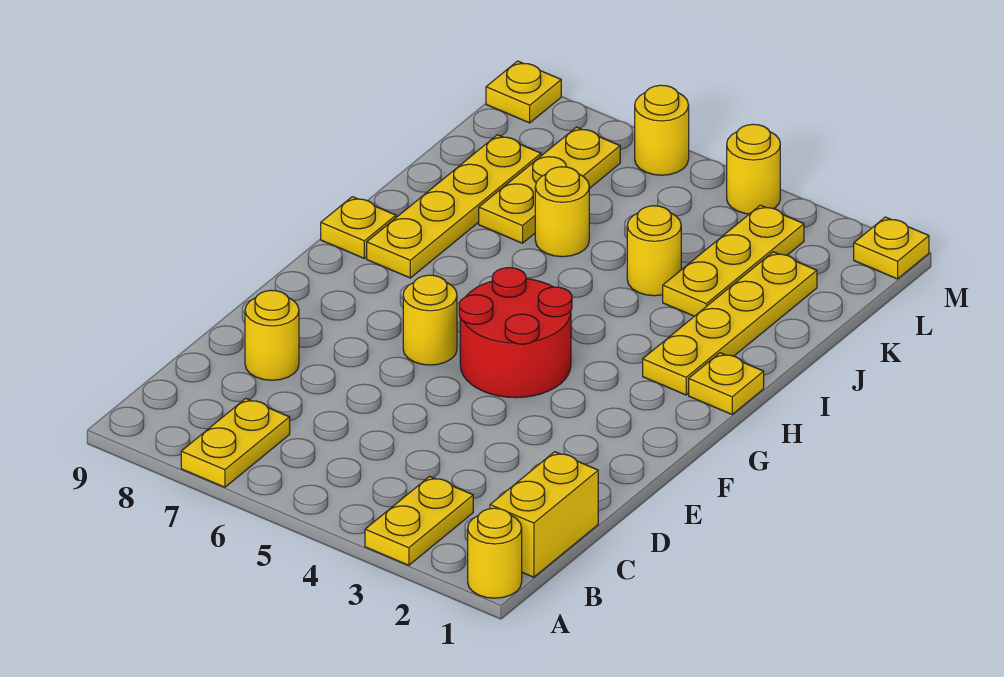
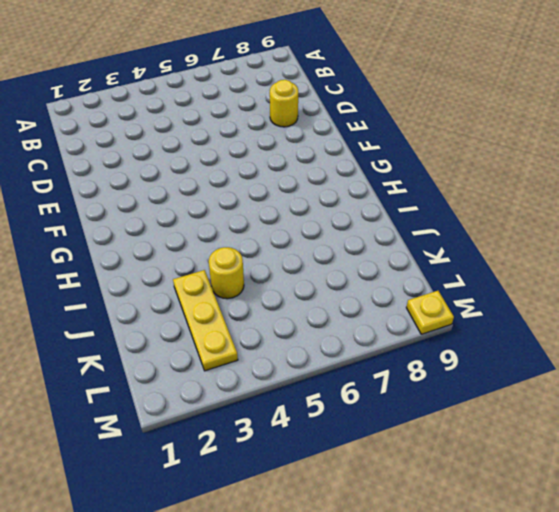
none -> yellow round brick A1 level 1
none -> yellow plate A3:B3 level 1
none -> yellow plate A7:B7 level 1

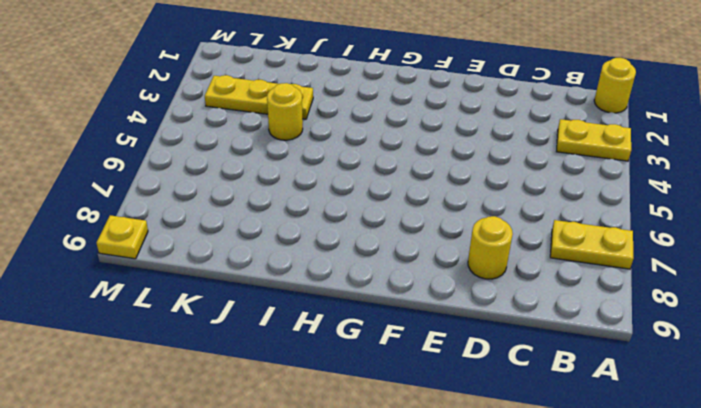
none -> yellow brick B1:C1 level 1
none -> red round brick F4:G5 level 1
none -> yellow round brick F6 level 1

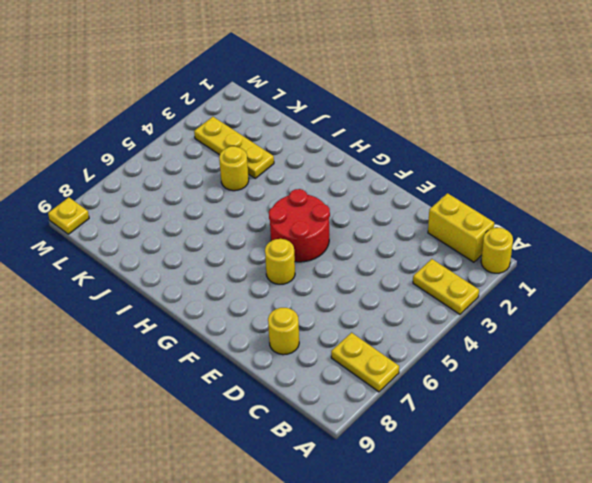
none -> yellow plate H1 level 1
none -> yellow plate H2:K2 level 1
none -> yellow plate H8:K8 level 1

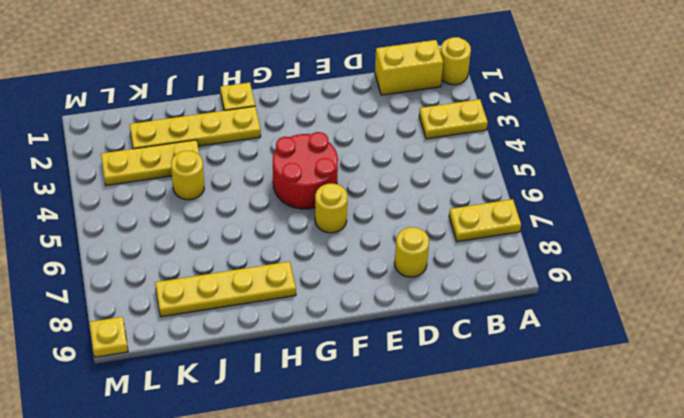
none -> yellow plate H9 level 1
none -> yellow round brick J6 level 1
none -> yellow plate J7:L7 level 1

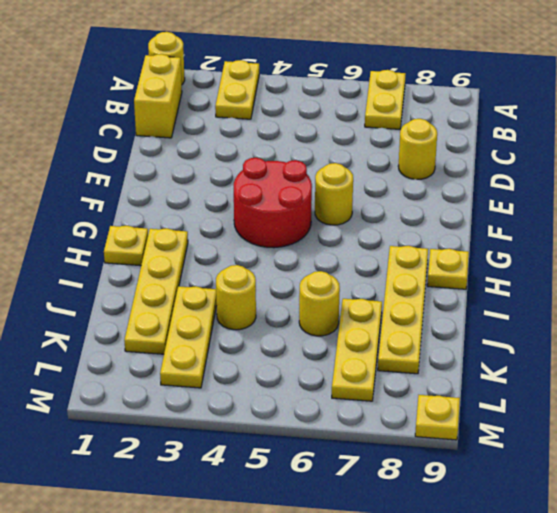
none -> yellow plate M1 level 1
none -> yellow round brick M4 level 1
none -> yellow round brick M6 level 1

